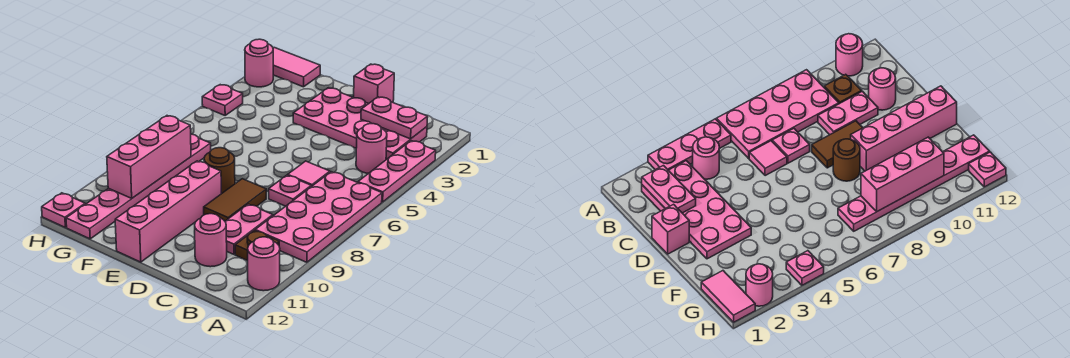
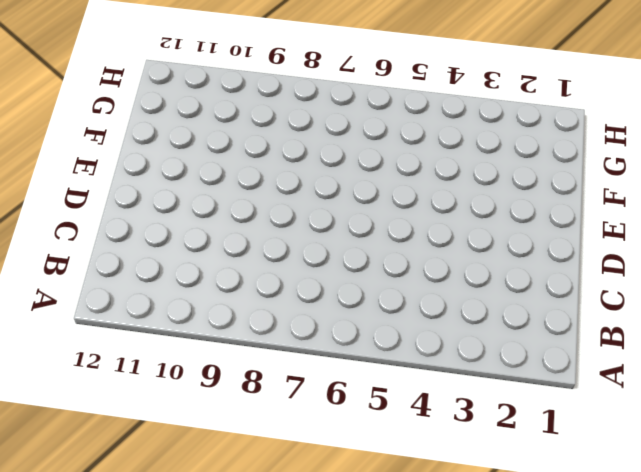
none -> pink plate A3:A5 level 1
none -> pink plate A6:B9 level 1
none -> pink round brick A11 level 1

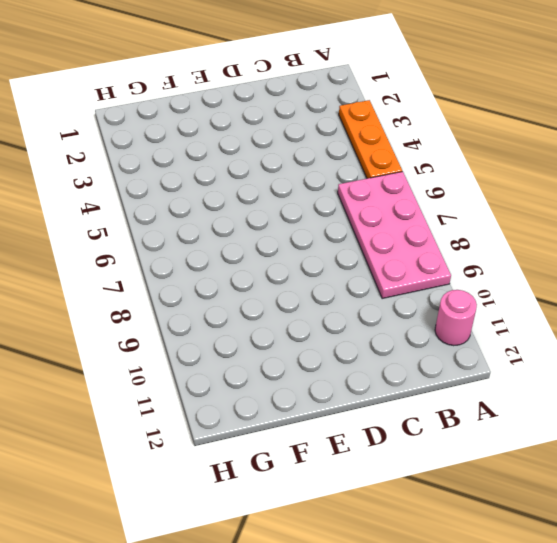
orange plate A3:A5 level 1 -> pink plate A3:A5 level 1
none -> pink plate B2:E3 level 1
none -> pink round brick B4 level 1
none -> brown plate B10 level 1

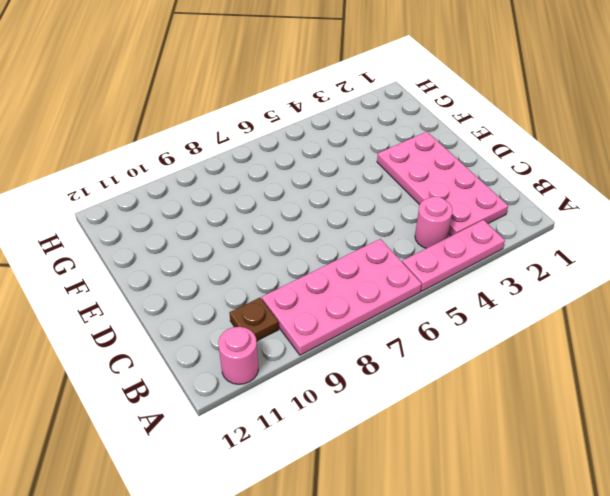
none -> pink tile C6 level 1
none -> pink plate C7 level 1
none -> pink plate C9:C10 level 1

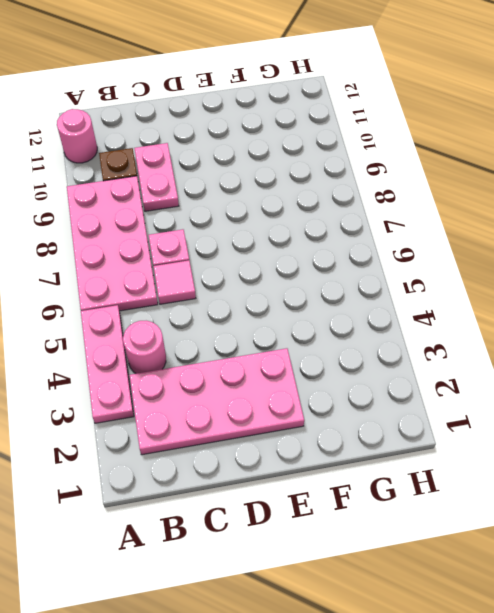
none -> pink round brick C11 level 1
none -> pink brick D1 level 1
none -> brown tile D8:D9 level 1

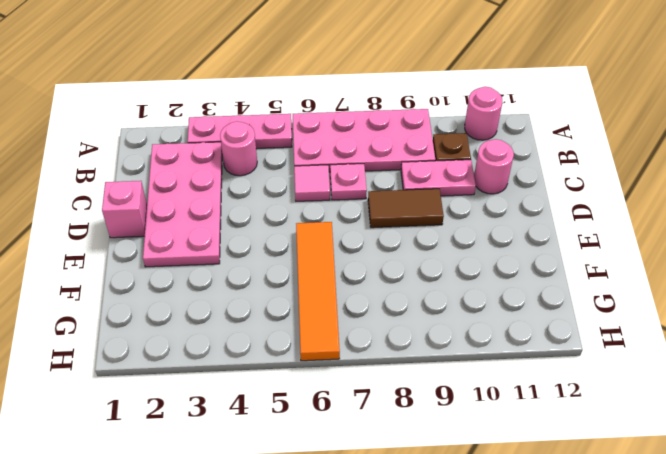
orange tile E6:H6 level 1 -> none
none -> brown round brick E8 level 1
none -> pink brick E9:E12 level 1
none -> pink tile G1:H1 level 1

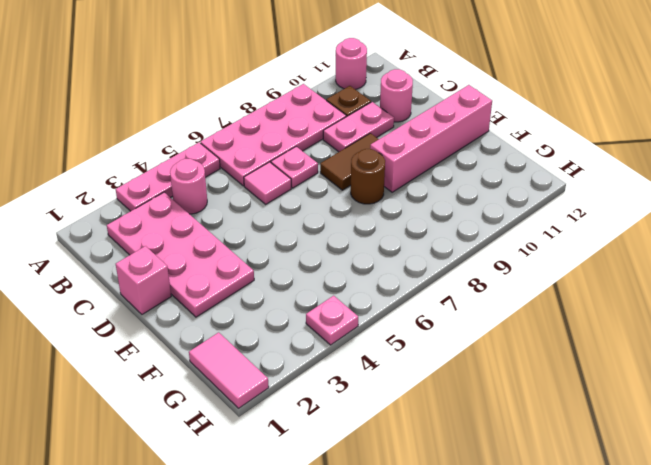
none -> pink plate G7:G12 level 1
none -> pink round brick H2 level 1
none -> pink plate H12 level 1

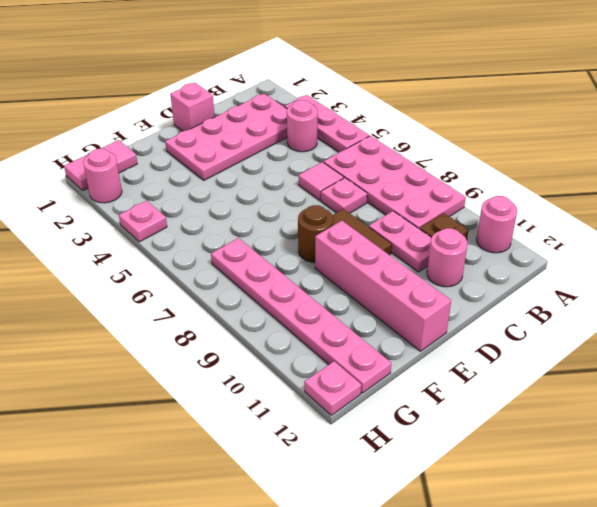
none -> pink plate B2:C2 level 2
none -> pink brick G8:G10 level 2

